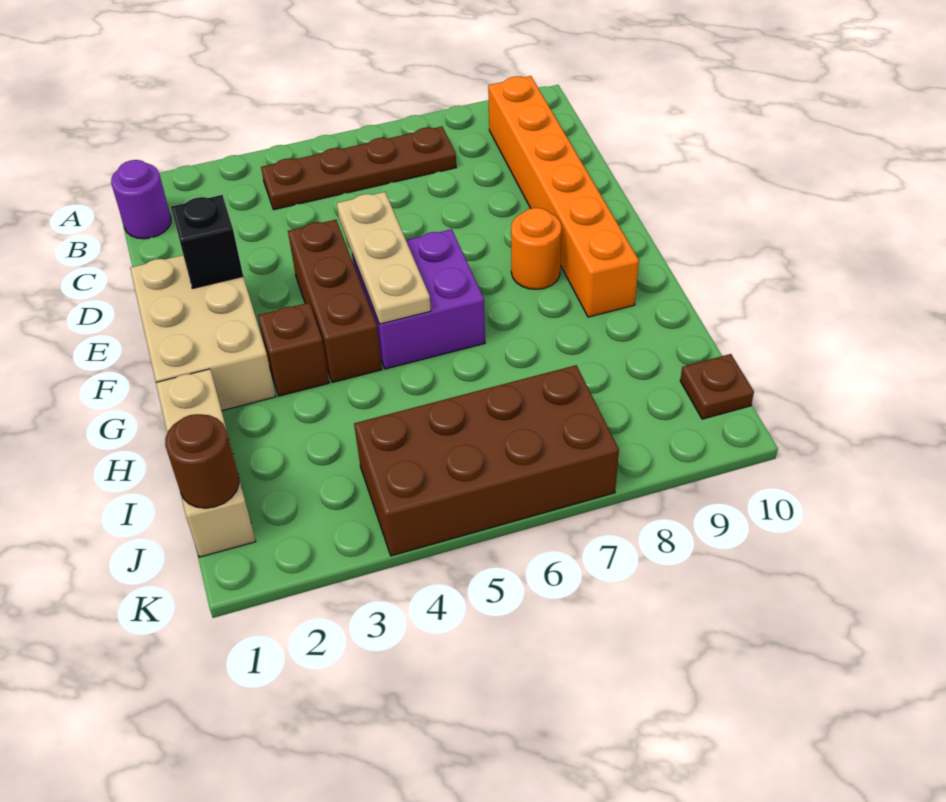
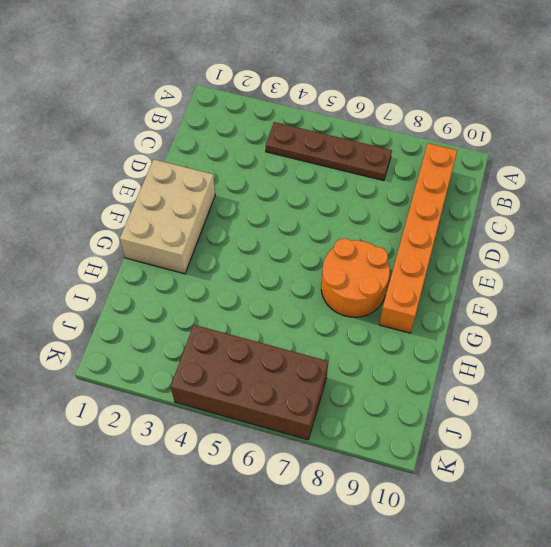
orange round brick F7:G8 level 1 -> orange round brick F8 level 1
none -> purple round brick B1 level 1
none -> brown brick E4:G4 level 1
none -> purple brick F5:G6 level 1

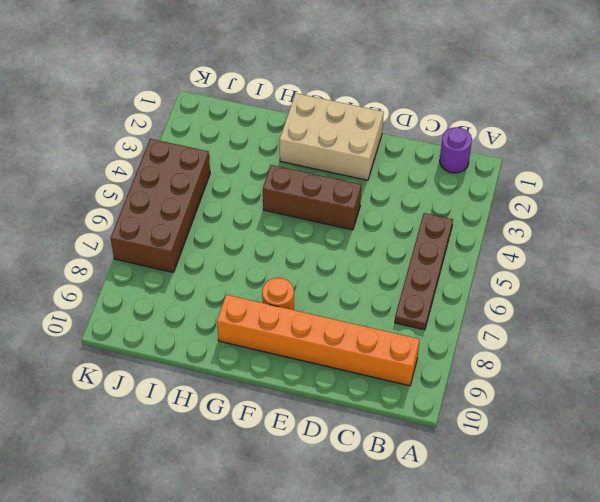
none -> purple brick F5:G6 level 1
none -> brown brick G3 level 1
none -> tan brick H1:J1 level 1

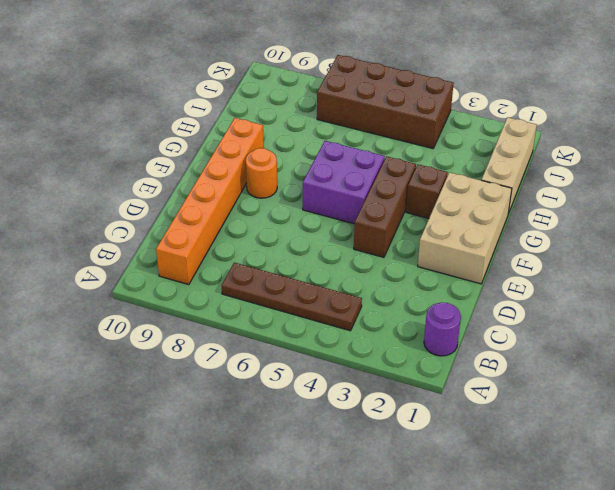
none -> brown plate J10 level 1
none -> black brick E2 level 2
none -> tan plate E5:G5 level 2

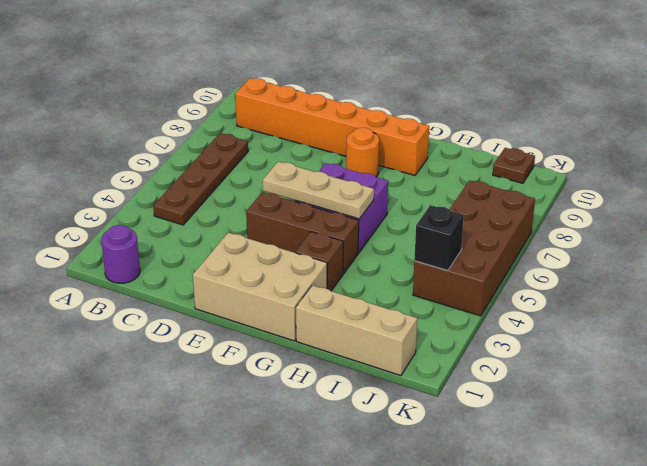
black brick J4 level 2 -> black brick E2 level 2
none -> brown round brick J1 level 2

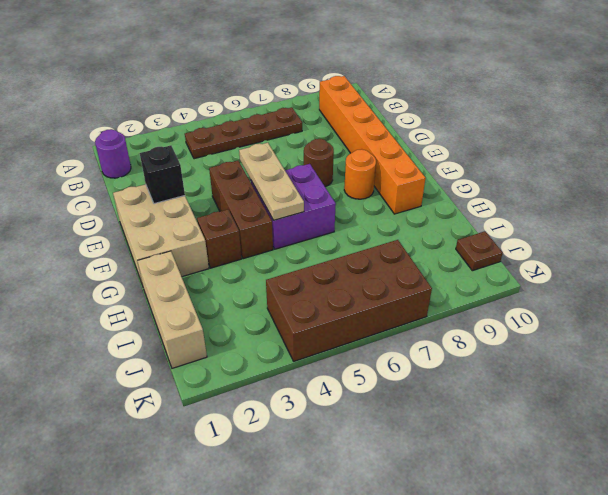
brown round brick E7 level 1 -> brown round brick J1 level 2

